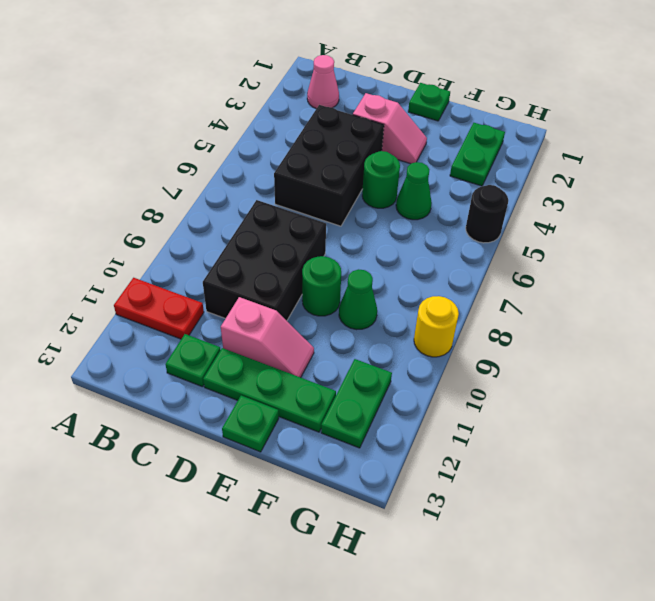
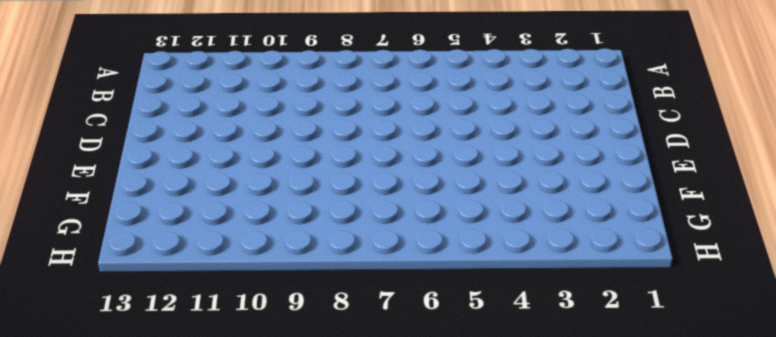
none -> red plate A11:B11 level 1
none -> pink cone B2 level 1
none -> black brick C4:D6 level 1

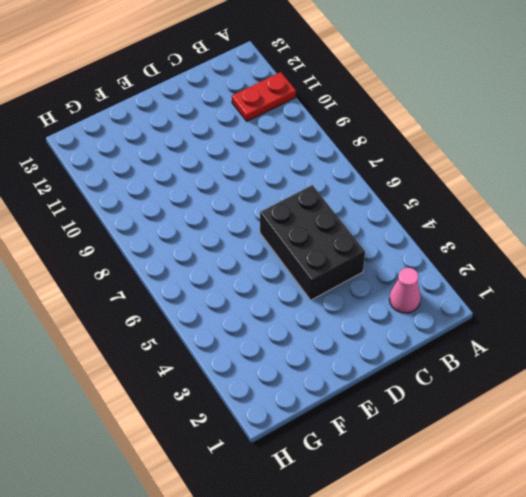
none -> black brick C8:D10 level 1
none -> green plate C12 level 1
none -> pink slope D3:E3 level 1 top D

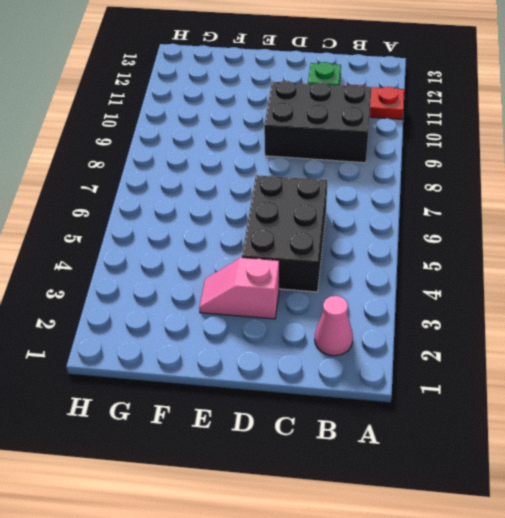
black brick B9:D10 level 1 -> black brick C8:D10 level 1
none -> pink slope D11:E11 level 1 top D
none -> green plate D12:F12 level 1
none -> green plate E1 level 1

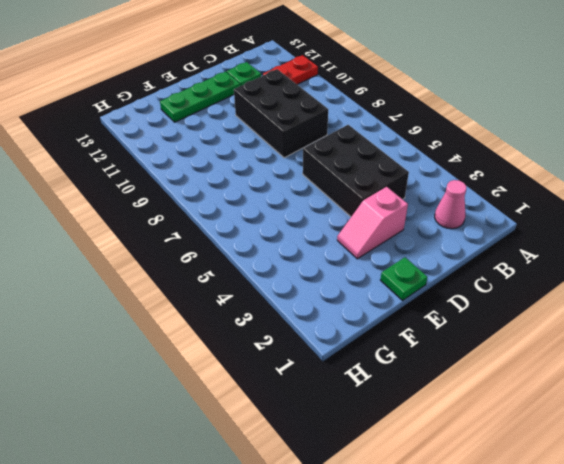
none -> pink slope D11:E11 level 1 top D
none -> green round brick E5 level 1
none -> green round brick E9 level 1

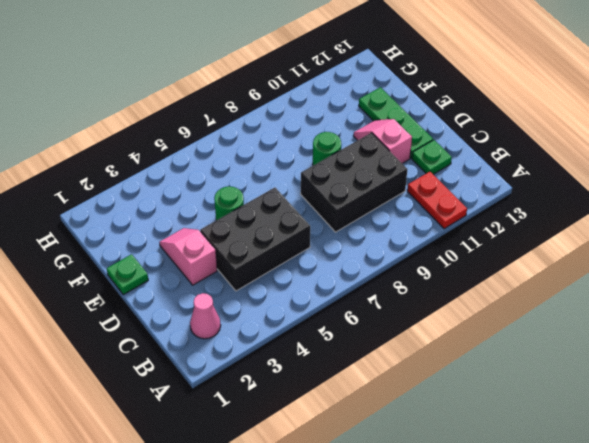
none -> green plate E13 level 1
none -> green cone F5 level 1
none -> green cone F9 level 1

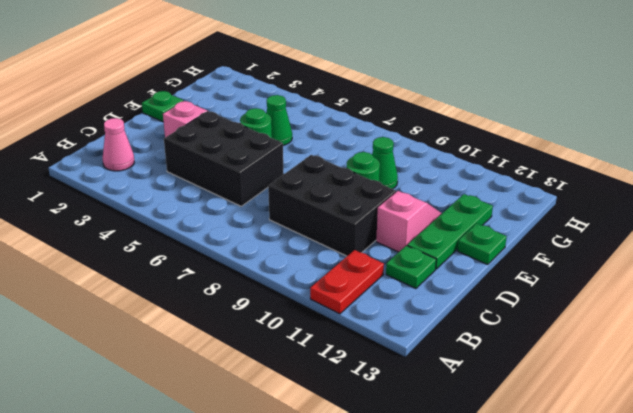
none -> green plate G2:G3 level 1
none -> green plate G11:G12 level 1
none -> black round brick H5 level 1

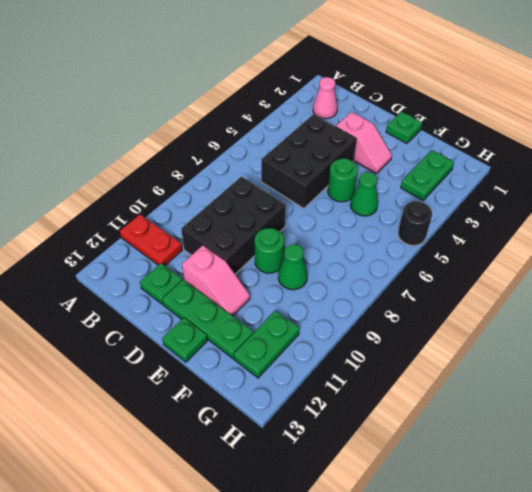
none -> yellow round brick H9 level 1

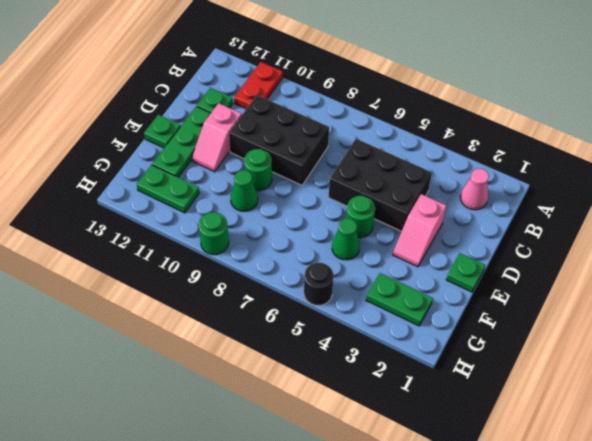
green round brick H9 level 1 -> yellow round brick H9 level 1

